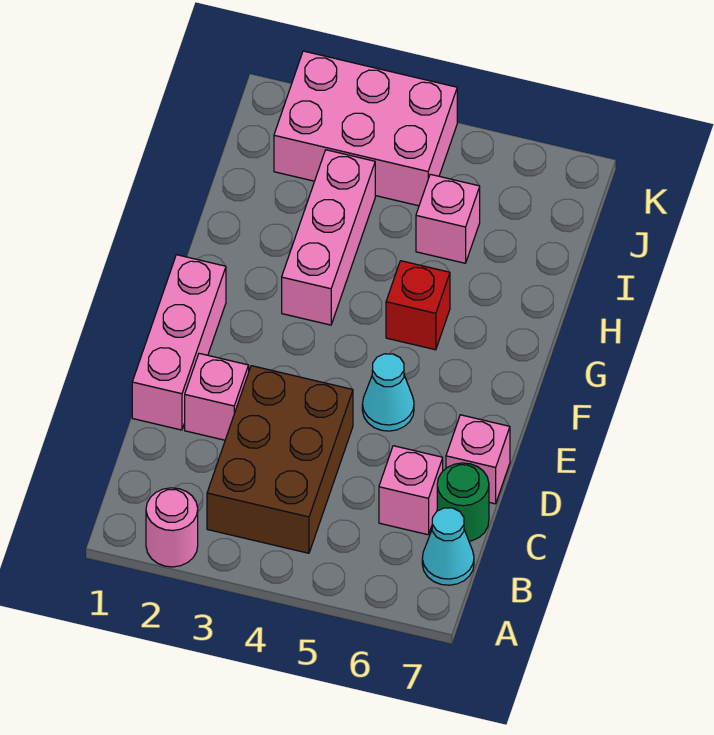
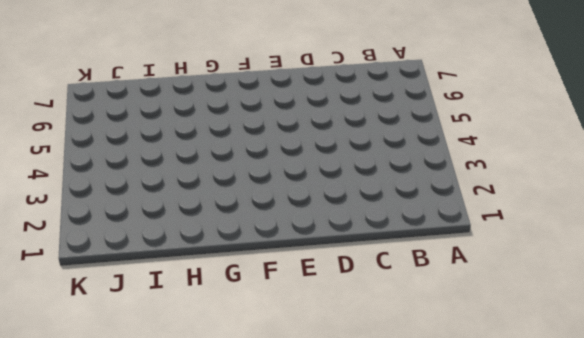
none -> pink round brick A2 level 1
none -> brown brick B3:D4 level 1
none -> cyan cone B7 level 1

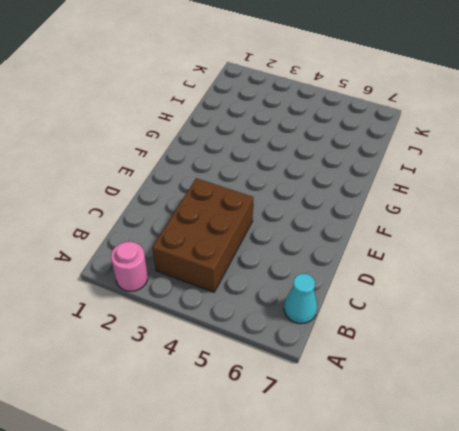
none -> pink brick C6 level 1
none -> green round brick C7 level 1
none -> pink brick D1:F1 level 1

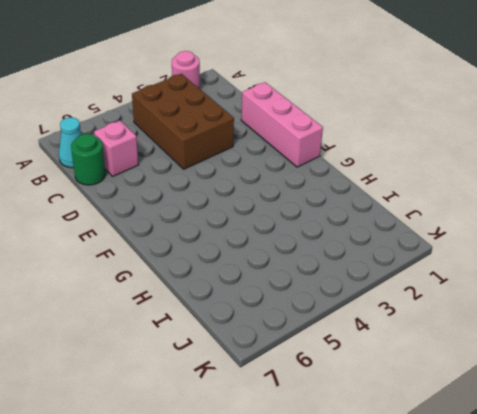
none -> pink brick D2 level 1
none -> pink brick D7 level 1
none -> cyan cone E5 level 1

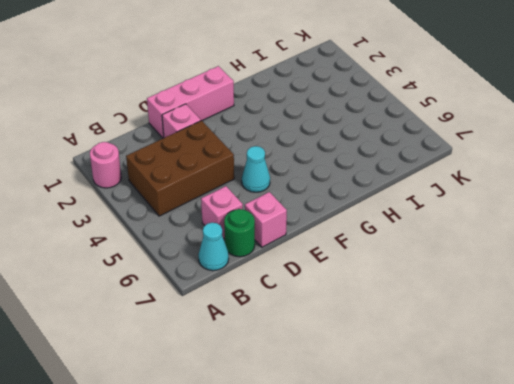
none -> pink brick G3:I3 level 1
none -> red brick G5 level 1
none -> pink brick I5 level 1

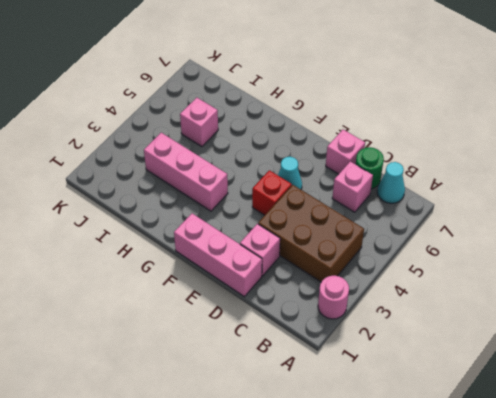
red brick E4 level 1 -> red brick G5 level 1
none -> pink brick J2:K4 level 1

